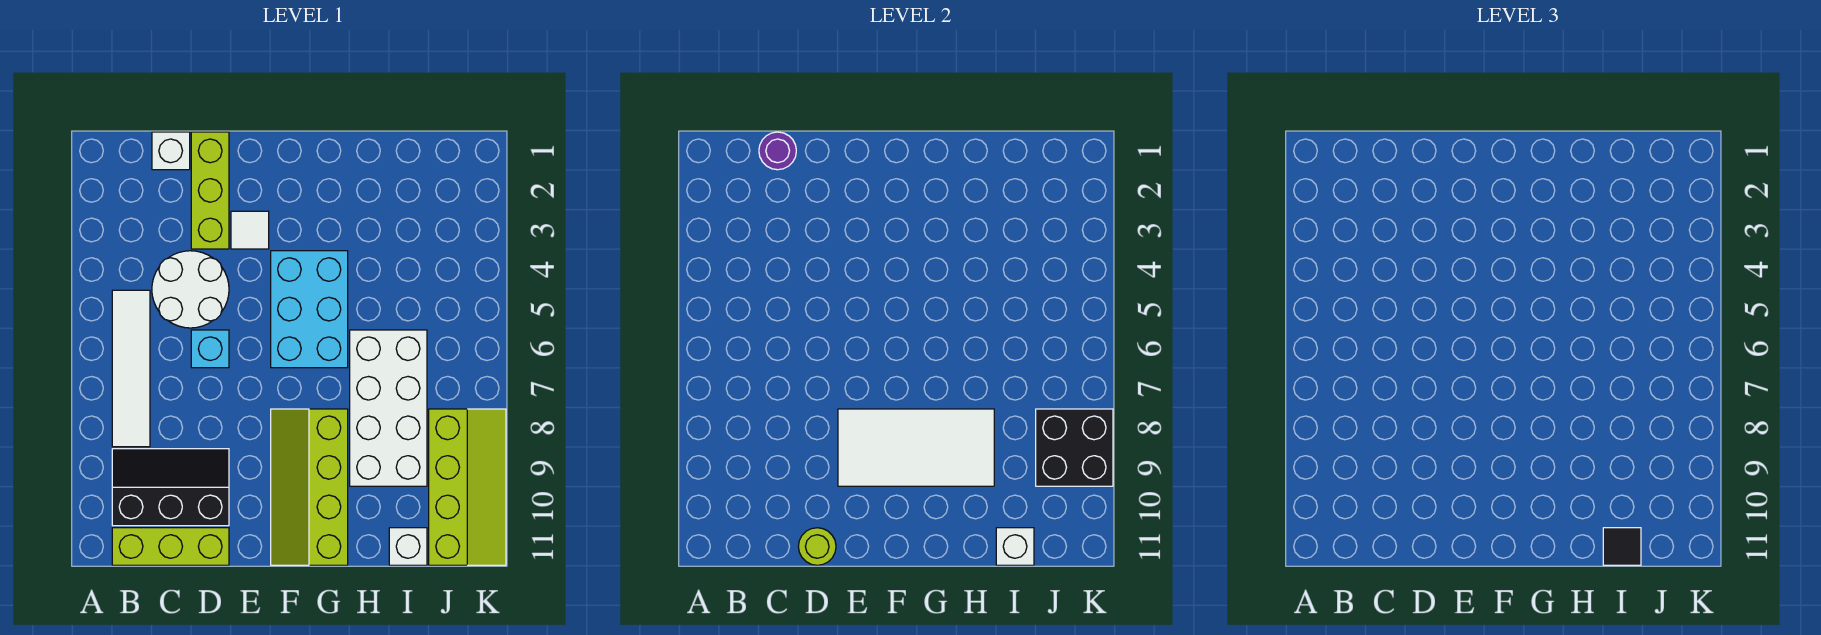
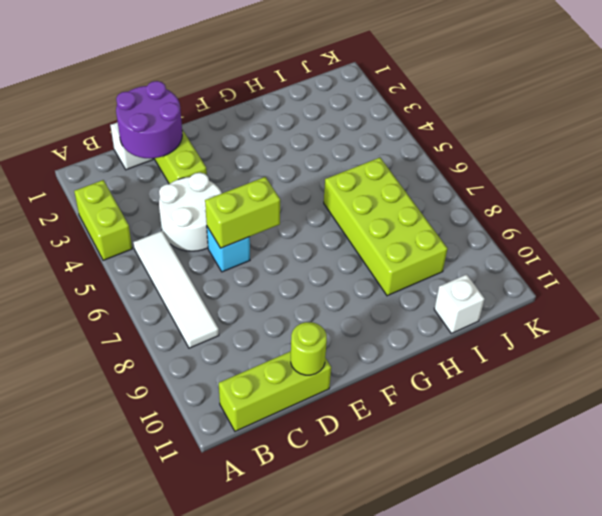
lime brick A3:A4 level 1 -> none
purple round brick C1:D2 level 2 -> purple round brick C1 level 2
lime brick D6:E6 level 2 -> none
lime brick H6:I9 level 1 -> white brick H6:I9 level 1
none -> black slope B9:D10 level 1 top 10
none -> white tile E3 level 1
none -> cyan brick F4:G6 level 1

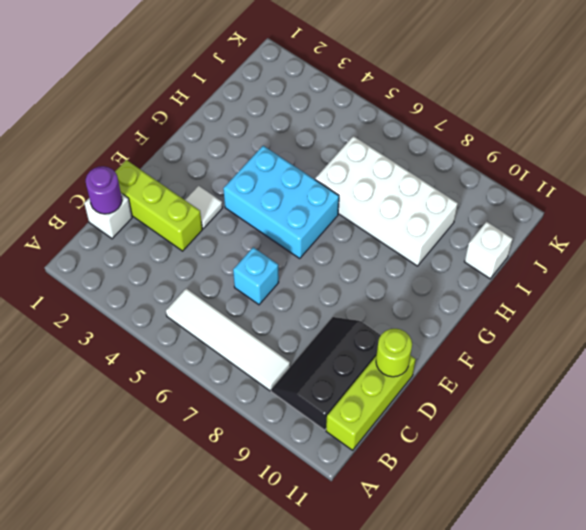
none -> white round brick C4:D5 level 1
none -> lime slope F8:G11 level 1 top G
none -> lime slope J8:K11 level 1 top J

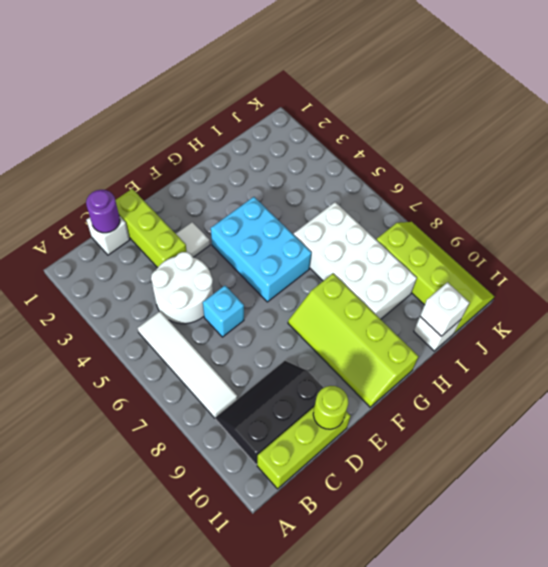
none -> white tile E8:H9 level 2
none -> black brick J8:K9 level 2
none -> black tile I11 level 3

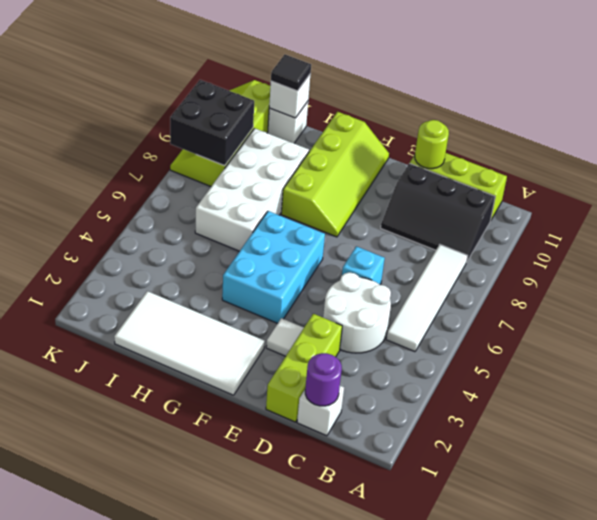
white tile F1:I2 level 1 -> white tile E8:H9 level 2

